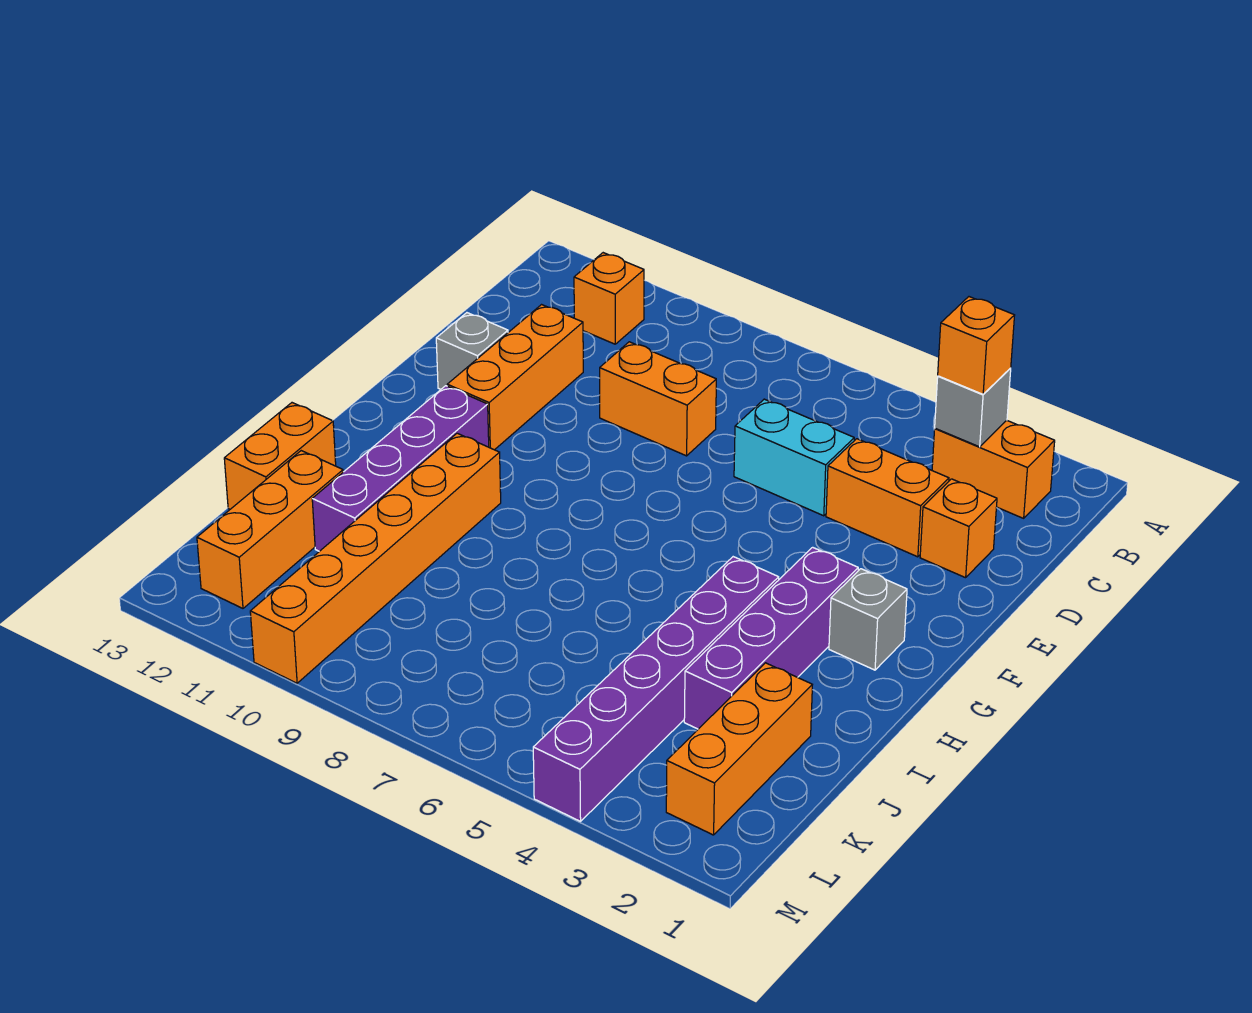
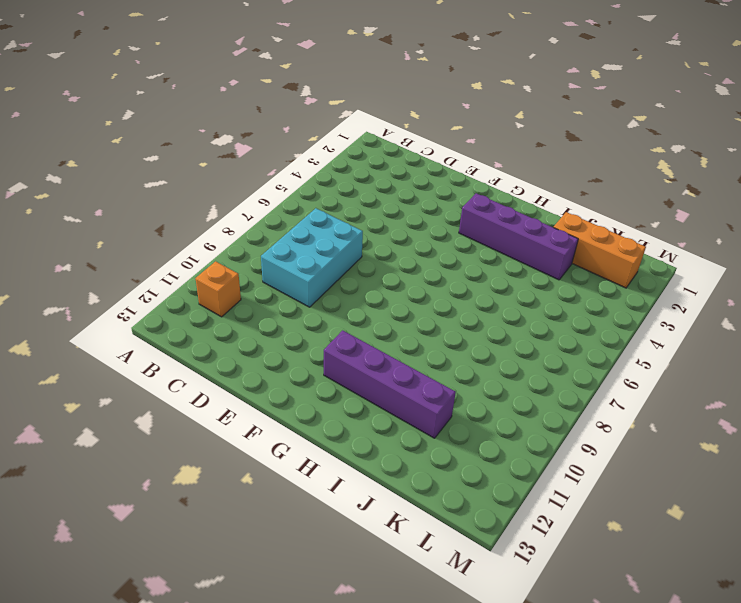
cyan brick C7:D9 level 1 -> orange brick D8:D9 level 1
none -> orange brick B2:B3 level 1
none -> orange brick D2 level 1
none -> orange brick D3:D4 level 1

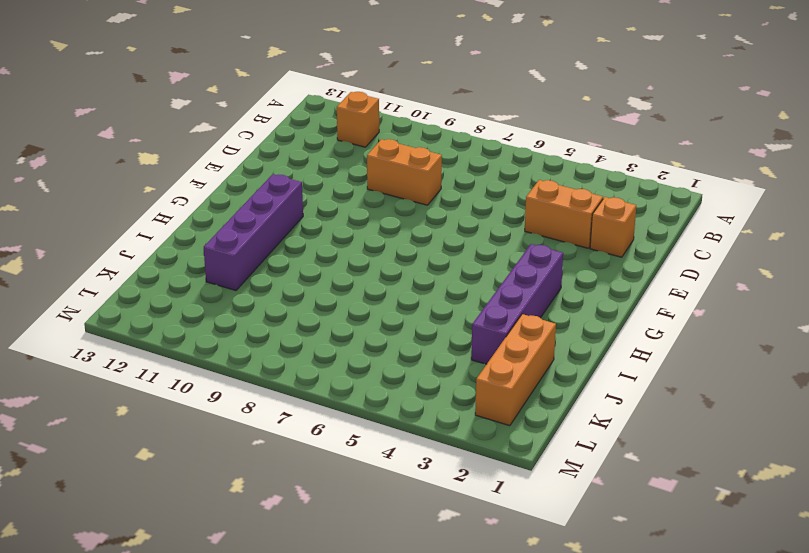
none -> orange brick B2:B3 level 1
none -> cyan brick D5:D6 level 1
none -> orange brick D11:F11 level 1

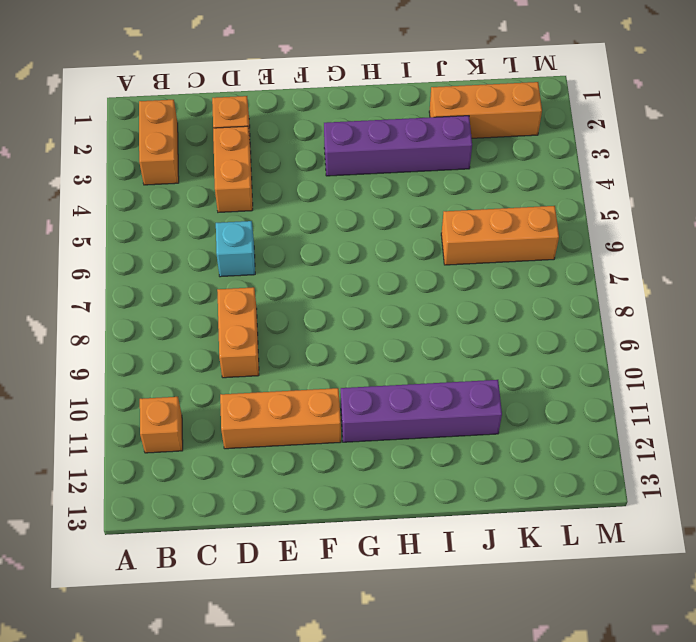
cyan brick D6 level 1 -> cyan brick D5:D6 level 1
orange brick J6:L6 level 1 -> orange brick J12:L12 level 1
none -> grey brick E12 level 1
none -> grey brick G2 level 1
none -> purple brick H4:M4 level 1

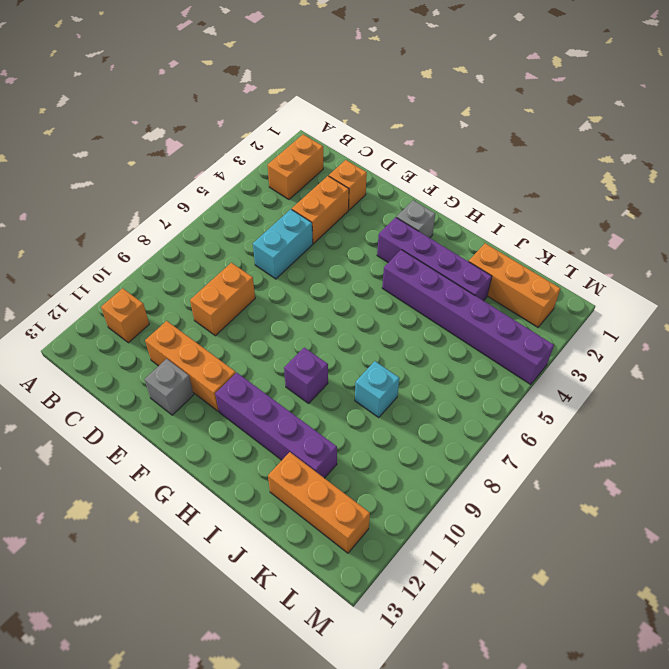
purple brick H9 level 1 -> none
cyan brick J8 level 1 -> none
none -> orange brick H10:M10 level 1
none -> orange brick I13:J13 level 1
none -> grey brick B3 level 2

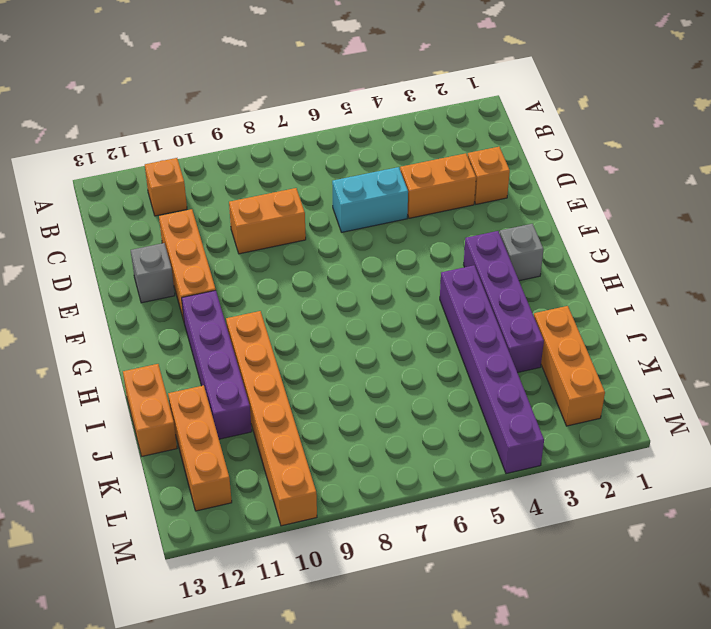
none -> orange brick B2:B3 level 1
none -> grey brick B3 level 2
none -> orange brick B3 level 3

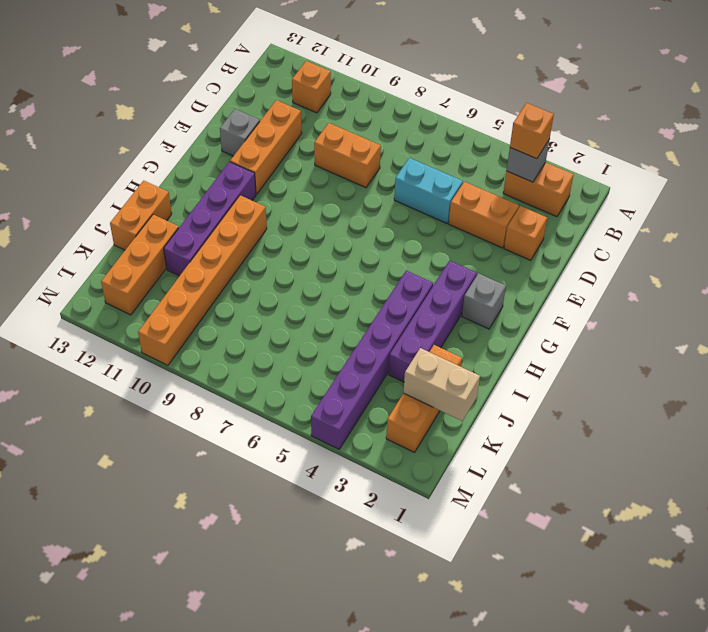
tan brick K1:K2 level 2 -> none

